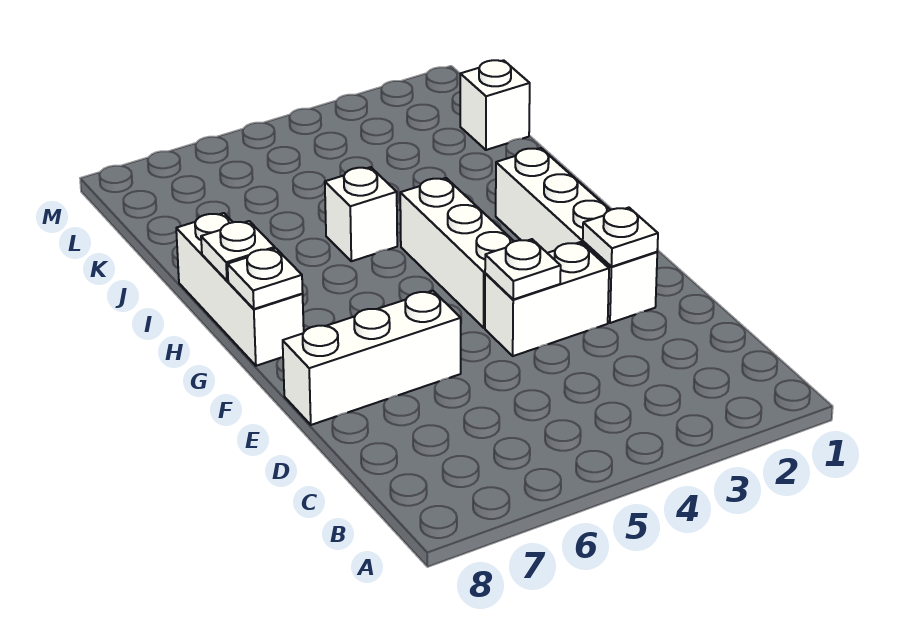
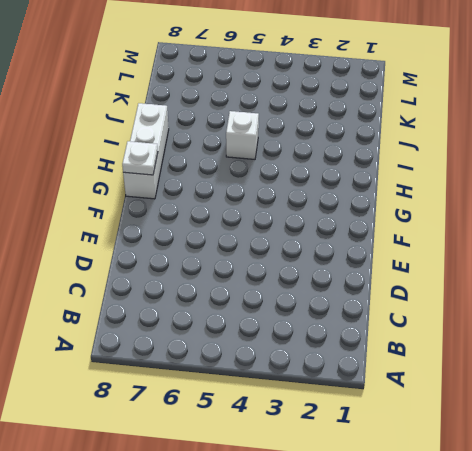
none -> white brick E2:H2 level 1
none -> white brick E3:E4 level 1

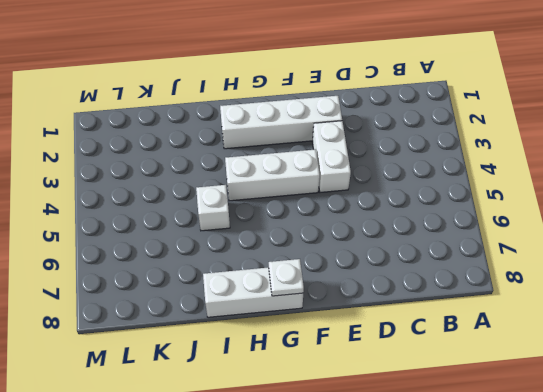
none -> white brick E6:E8 level 1
none -> white brick K1 level 1

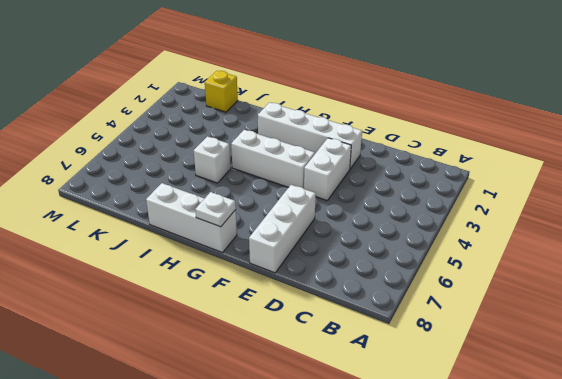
yellow brick K1 level 1 -> white brick K1 level 1
none -> white plate E2 level 2
none -> white plate E4 level 2

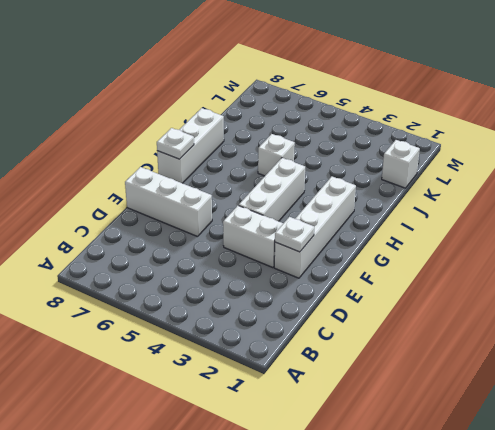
none -> white plate E4 level 2
none -> white plate H8 level 2

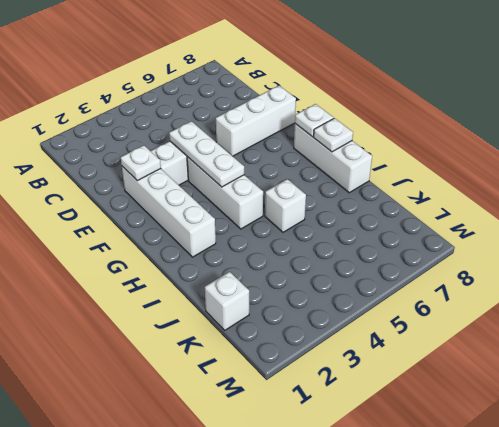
white plate E4:G4 level 2 -> white plate E4 level 2

